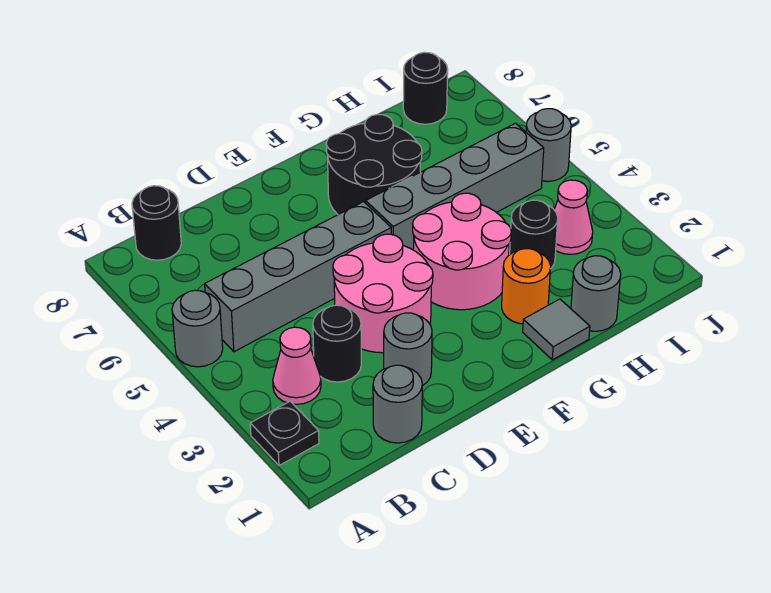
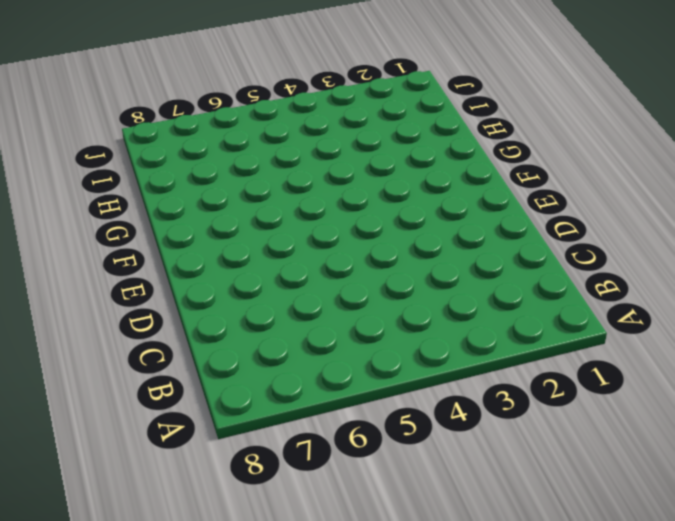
none -> black plate A2 level 1
none -> grey round brick A5 level 1
none -> pink cone B3 level 1

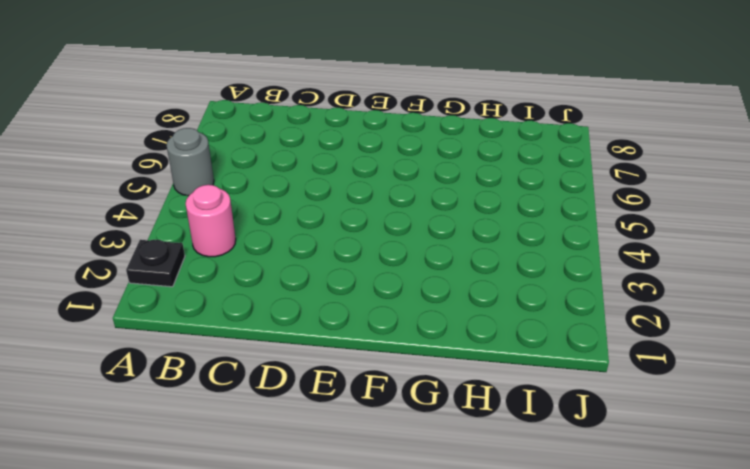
pink round brick B3 level 1 -> pink cone B3 level 1
none -> grey brick B5:E5 level 1
none -> black round brick B8 level 1
none -> grey round brick C1 level 1

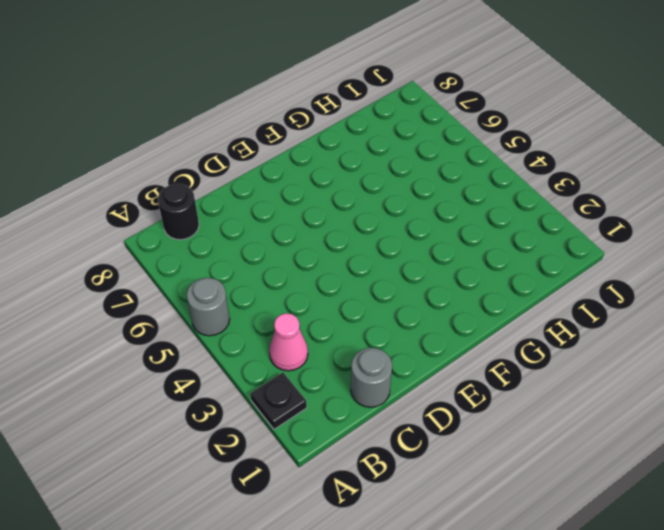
none -> grey brick B5:E5 level 1
none -> black round brick C3 level 1
none -> grey round brick D2 level 1

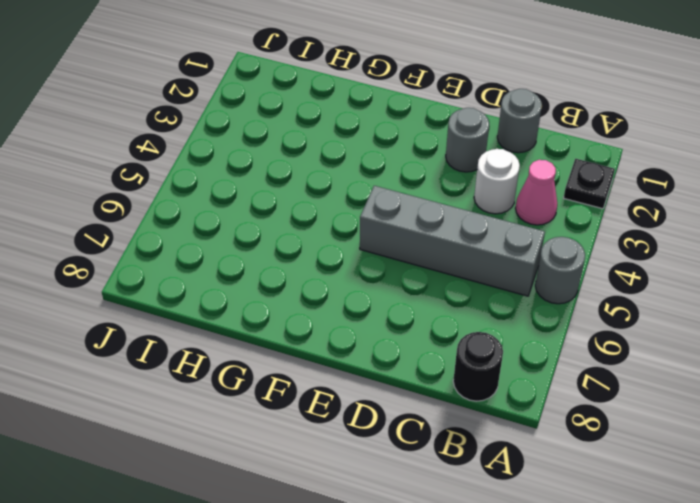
white round brick C3 level 1 -> black round brick C3 level 1
none -> pink round brick D3:E4 level 1
none -> pink round brick F3:G4 level 1
none -> grey brick F5:I5 level 1

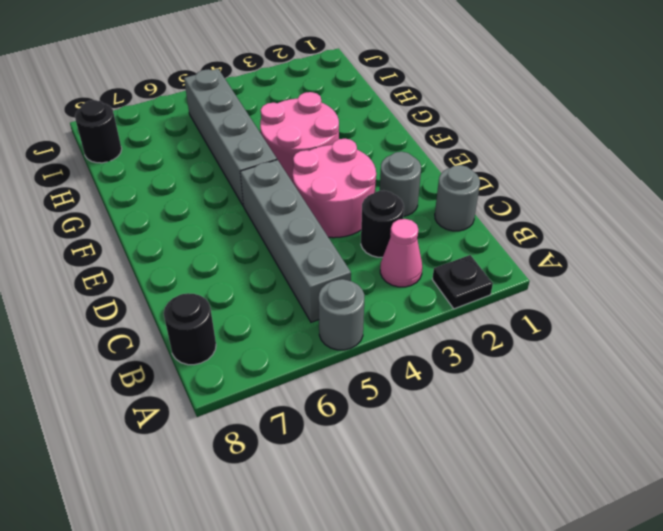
none -> black round brick F6:G7 level 1
none -> grey tile G1 level 1
none -> orange round brick G2 level 1

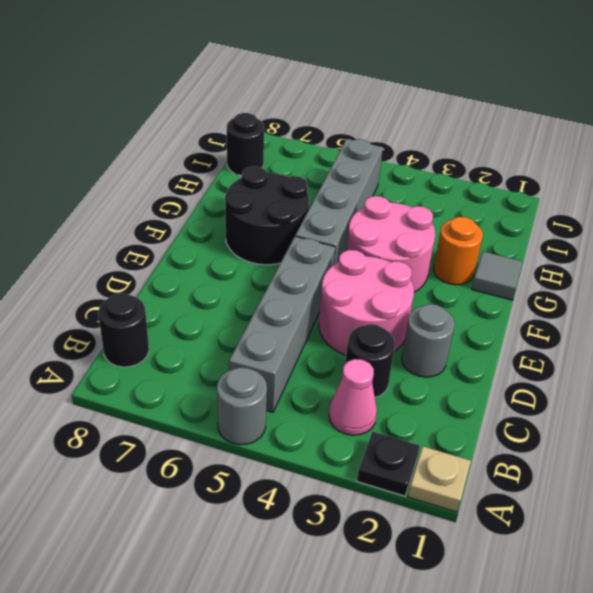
tan plate A1 level 1 -> none
none -> grey round brick C1 level 1
none -> grey round brick H1 level 1
none -> black round brick H3 level 1

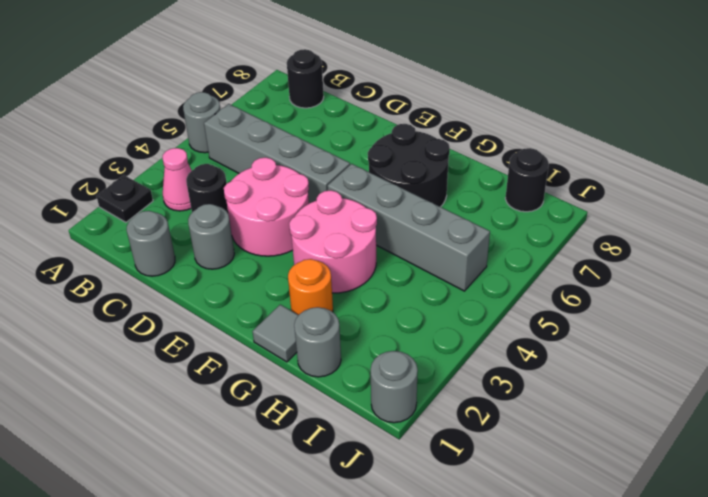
grey round brick J1 level 1 -> grey round brick J5 level 1
none -> black round brick H3 level 1
none -> pink cone I3 level 1

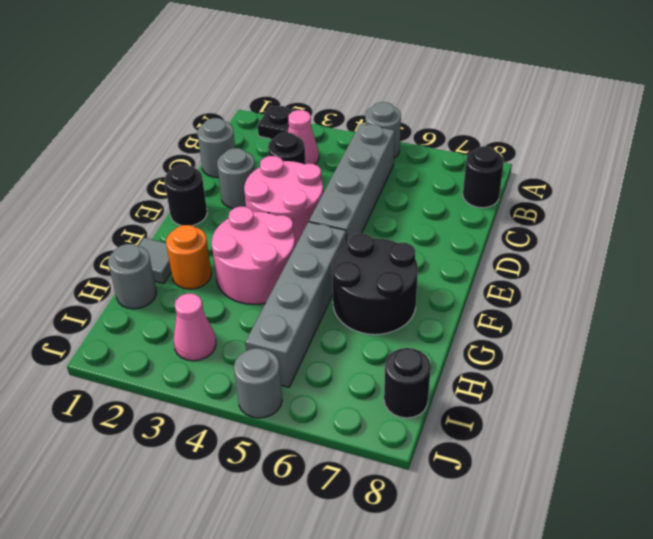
black round brick E1 level 1 -> black round brick H3 level 1

